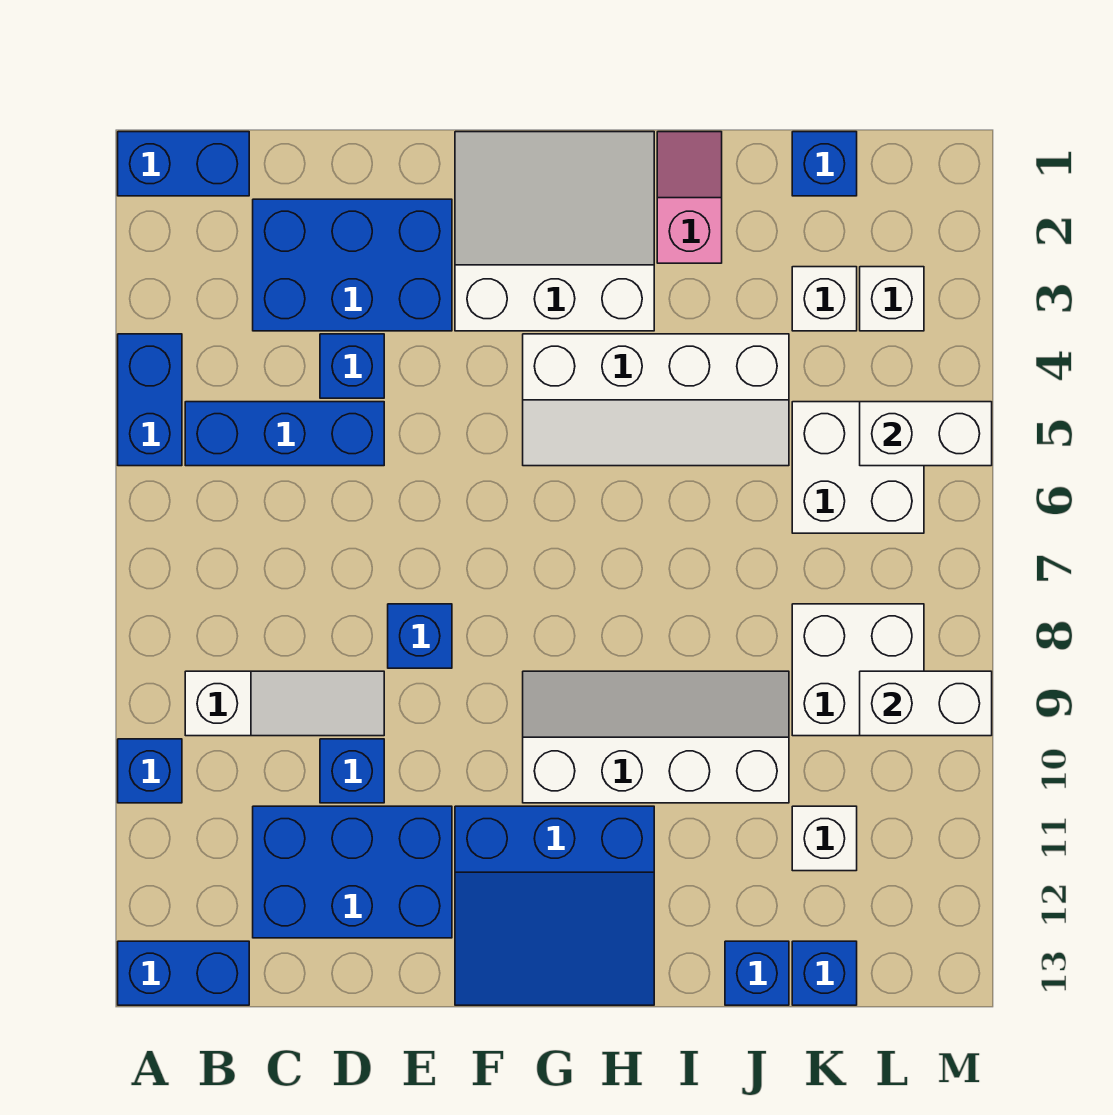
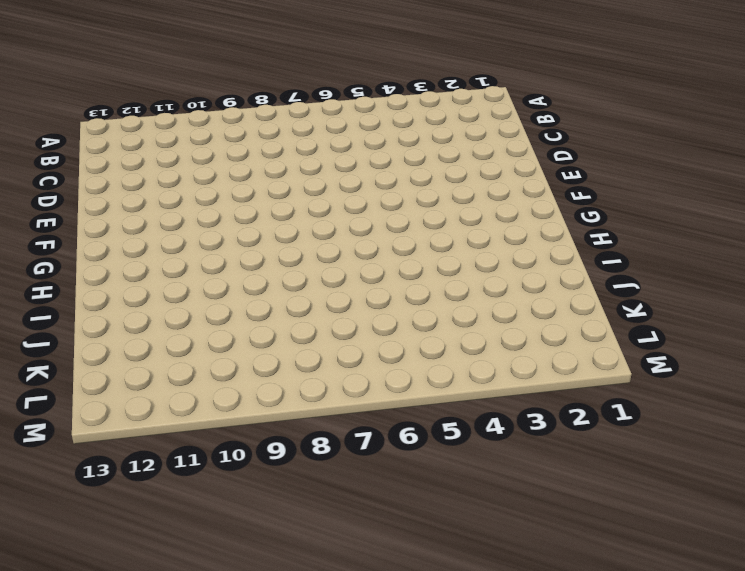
none -> blue brick A1:B1 level 1
none -> blue brick A4:A5 level 1
none -> blue brick A10 level 1

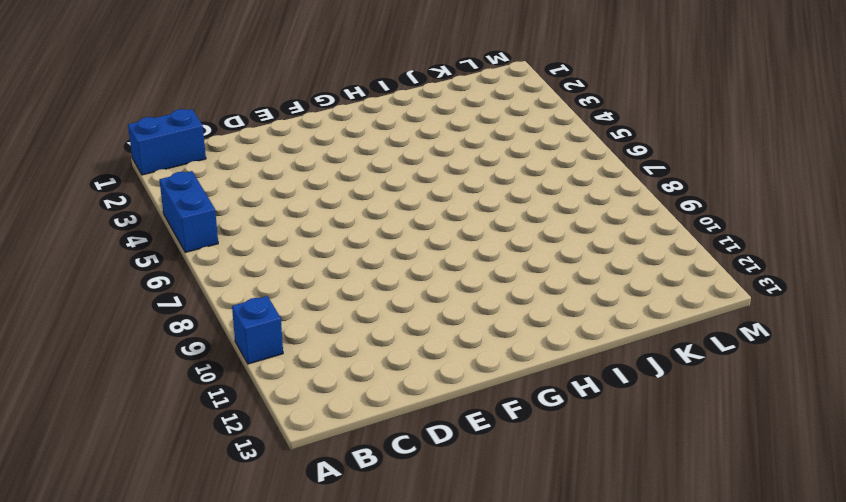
none -> blue brick A13:B13 level 1
none -> blue brick B5:D5 level 1
none -> white slope B9:D9 level 1 top B

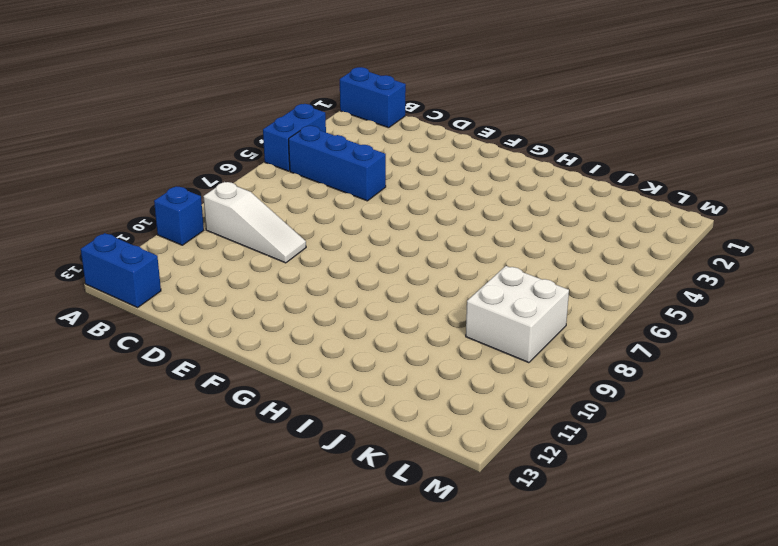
none -> blue brick C2:E3 level 1
none -> blue brick C11:E12 level 1
none -> blue brick D4 level 1

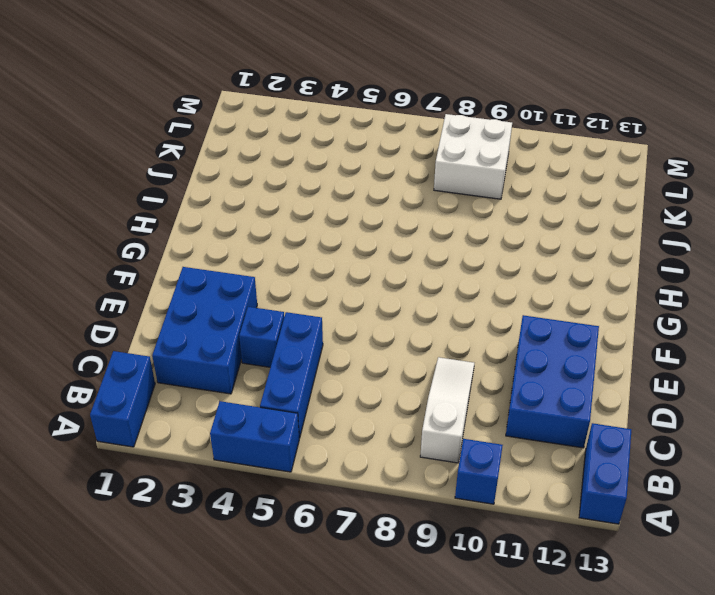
none -> blue brick D10 level 1
none -> blue brick E8 level 1
none -> white slope F1:H3 level 1 top 3

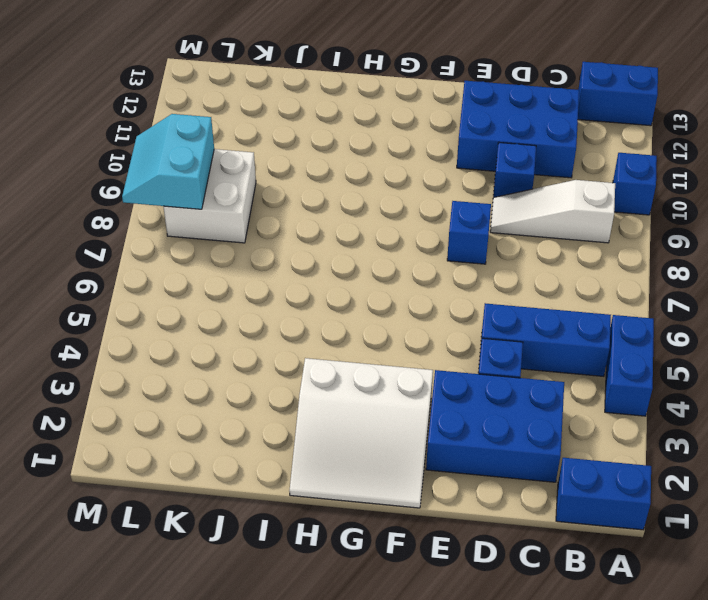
cyan slope L8:M9 level 2 top L -> white brick L9:M9 level 2
none -> blue slope F11:H13 level 1 top 11
none -> white slope G4:J5 level 1 top 4
none -> white slope G9:J10 level 1 top 10

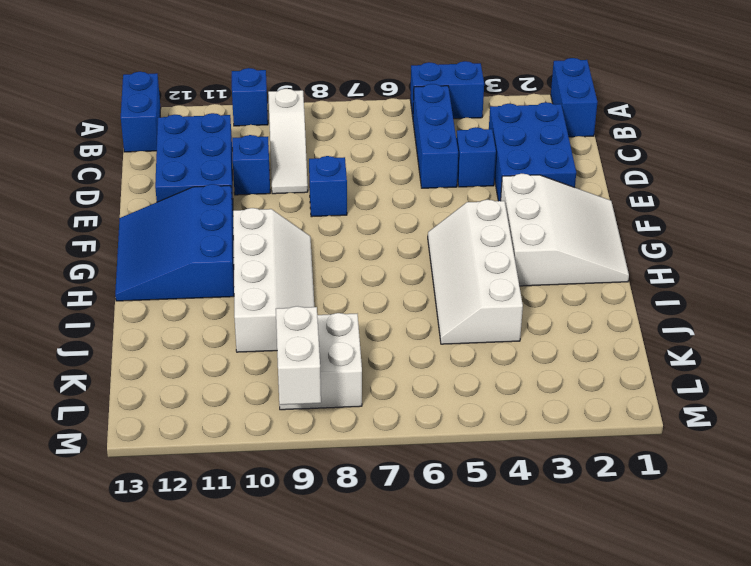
none -> pink slope I1:I2 level 1 top 2
none -> blue brick J13 level 1
none -> blue brick K1 level 1

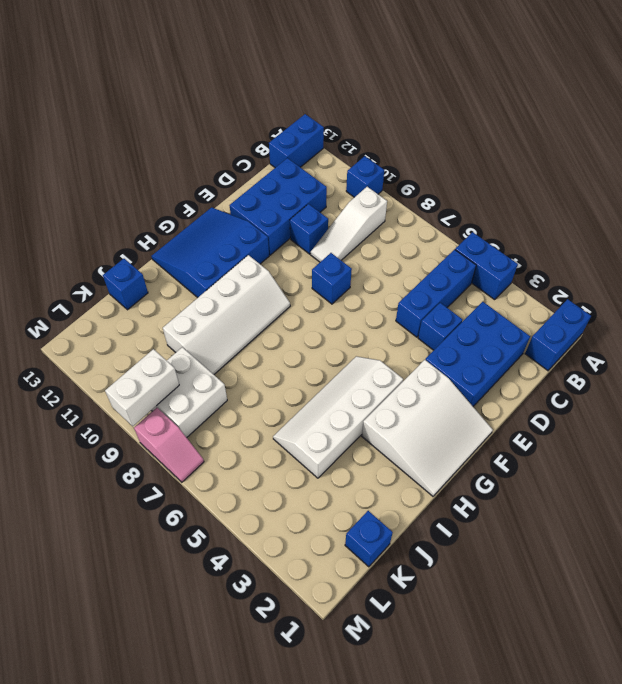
pink slope M7:M8 level 1 top 8 -> pink slope I1:I2 level 1 top 2
none -> white brick K3 level 1
none -> white brick K5:L6 level 1
none -> white brick K11 level 1

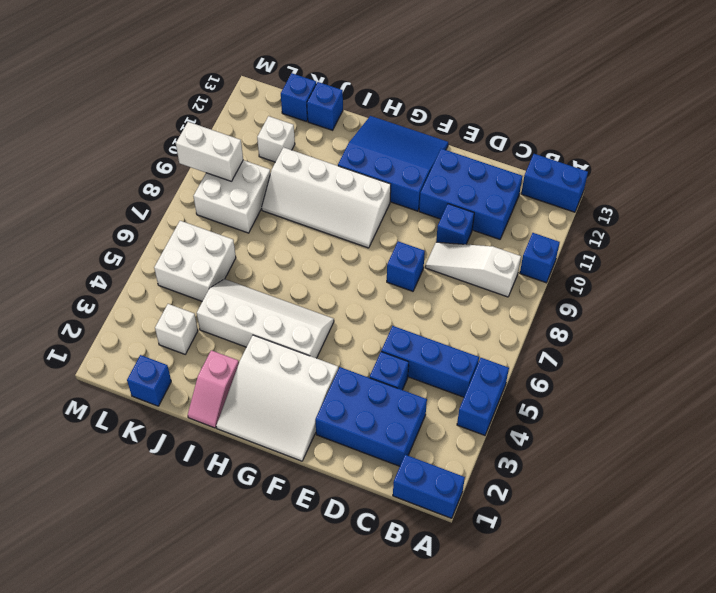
none -> white brick L3 level 1
none -> white brick L5:M5 level 2

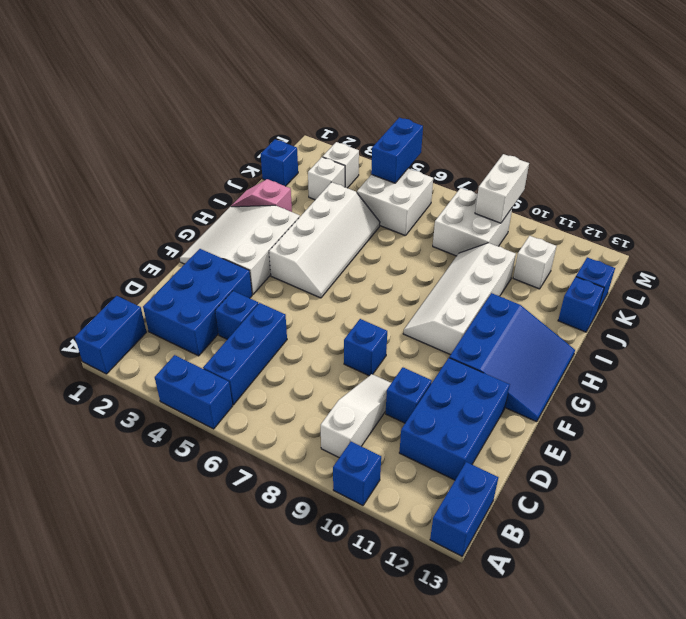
blue brick L5:M5 level 2 -> white brick L5:M5 level 2

